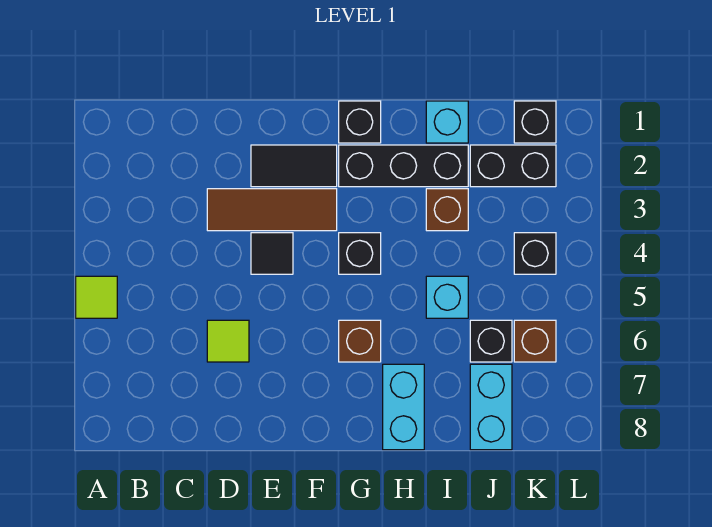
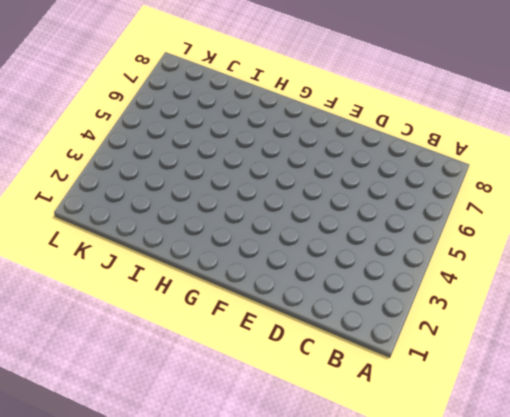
none -> lime tile A5 level 1
none -> brown tile D3:F3 level 1
none -> lime tile D6 level 1

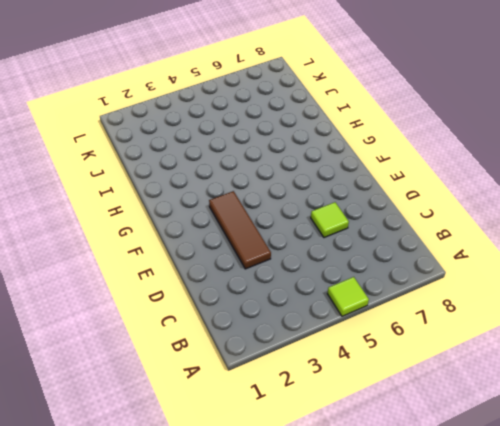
none -> black tile E2:F2 level 1
none -> black tile E4 level 1
none -> black brick G1 level 1

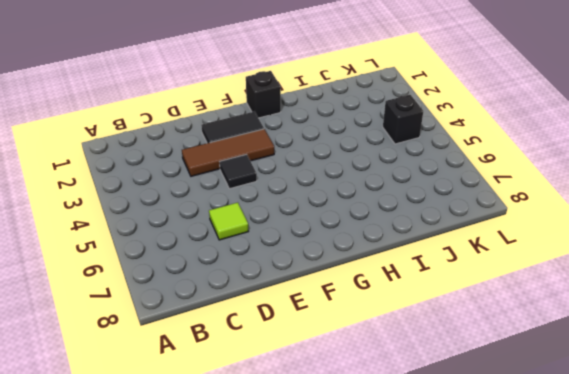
none -> lime tile A5 level 1
none -> black brick G2:I2 level 1
none -> black brick G4 level 1

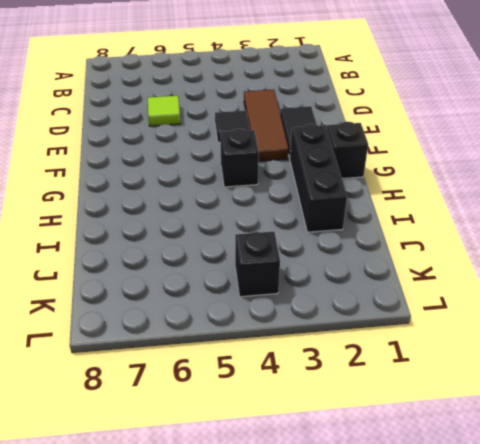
none -> lime tile A5 level 1
none -> brown brick G6 level 1
none -> cyan brick H7:H8 level 1

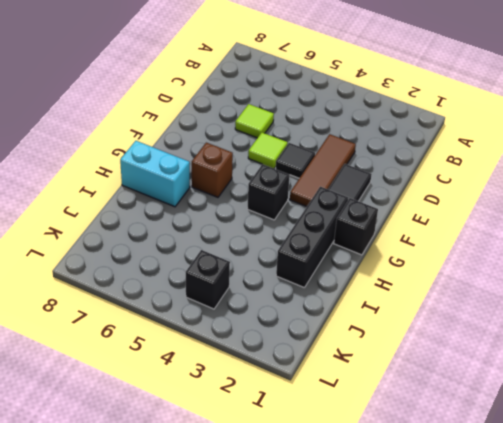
lime tile E5 level 1 -> lime tile A5 level 1
none -> cyan brick I1 level 1
none -> brown brick I3 level 1
none -> cyan brick I5 level 1

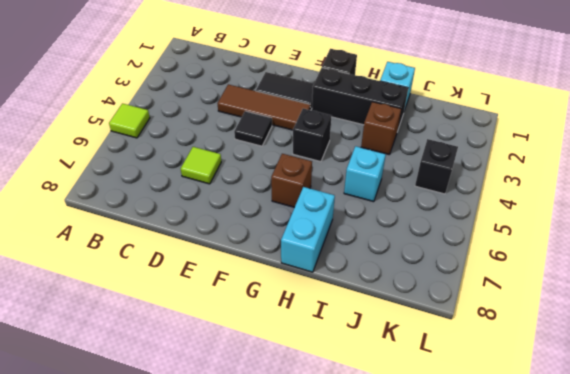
none -> black brick J2:K2 level 1
none -> black brick J6 level 1
none -> cyan brick J7:J8 level 1

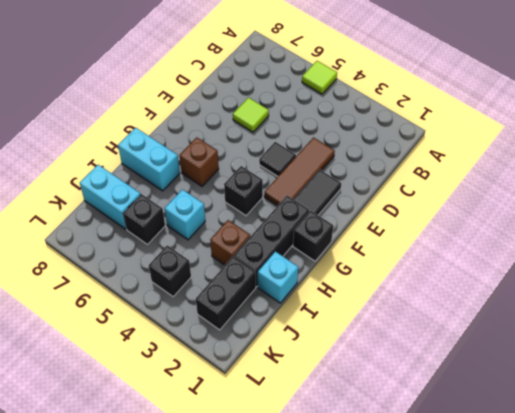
none -> black brick K1 level 1
none -> brown brick K6 level 1

